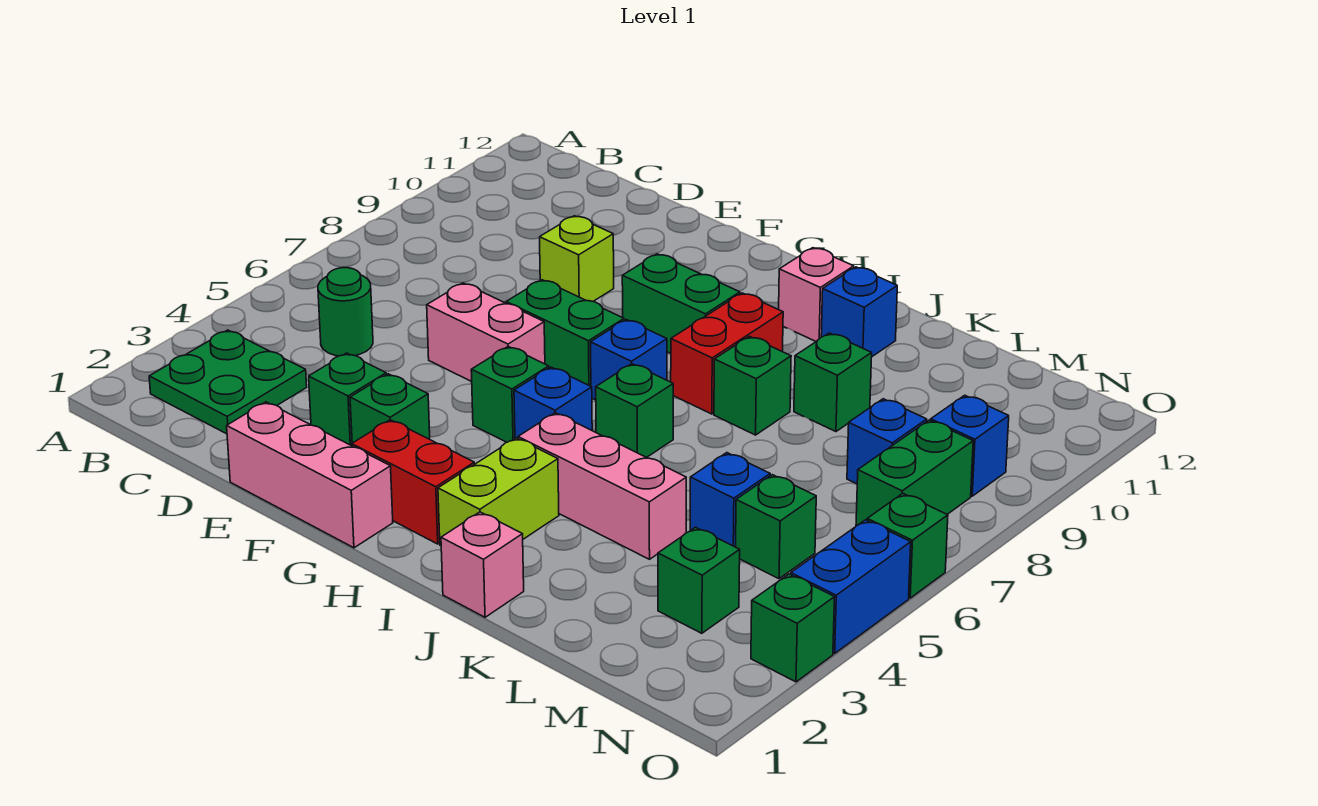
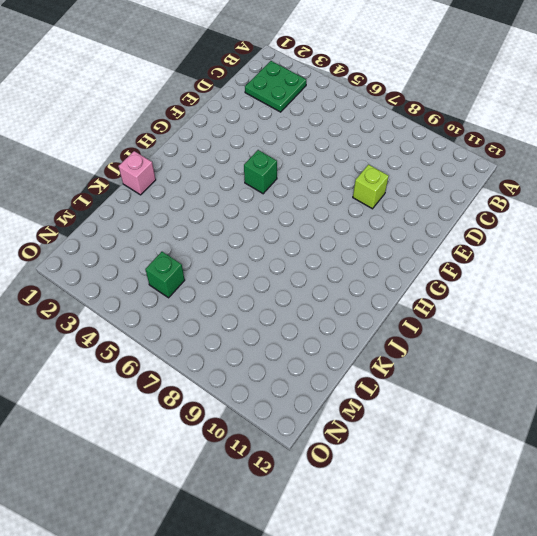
none -> green round brick C5 level 1
none -> pink brick E1:G1 level 1
none -> green brick E3 level 1
none -> pink brick E6:F6 level 1

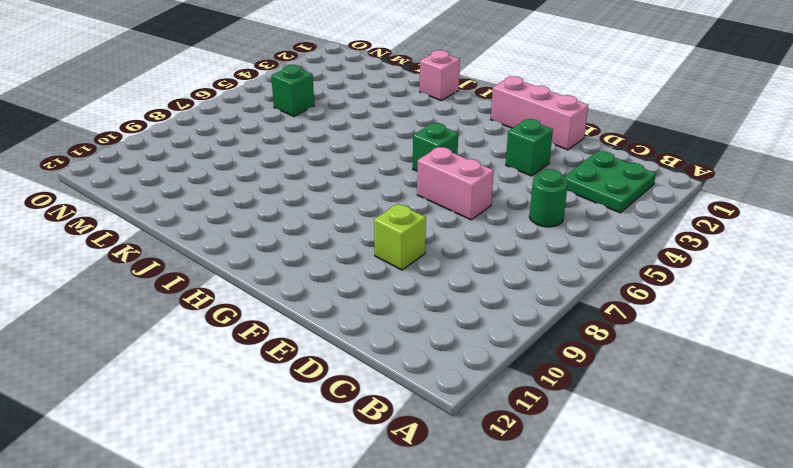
none -> green brick F3 level 1
none -> green brick F7:G7 level 1
none -> red brick G2:H2 level 1
none -> green brick G9:H9 level 1

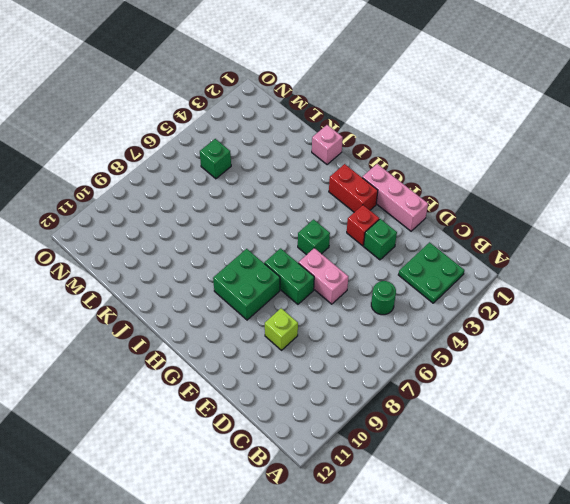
red brick F3 level 1 -> green brick F3 level 1
green brick G8:H9 level 1 -> green brick G9:H9 level 1
none -> blue brick H5 level 1
none -> blue brick H7 level 1
none -> lime brick I2:I3 level 1
none -> pink brick I4:K4 level 1

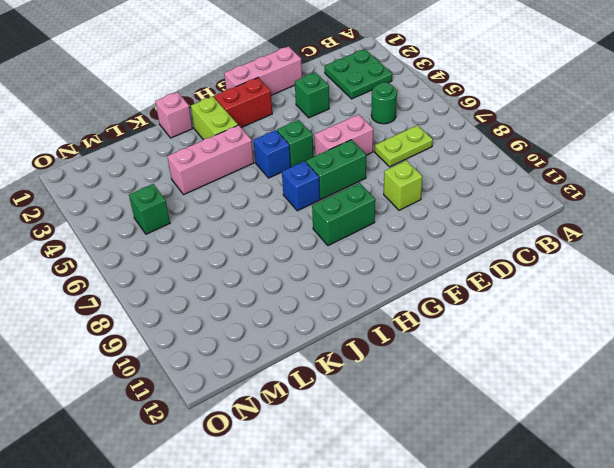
lime plate C7:D7 level 1 -> none
none -> green brick F3 level 1
none -> green brick I6 level 1
none -> red brick I8:I9 level 1
none -> pink brick I11 level 1

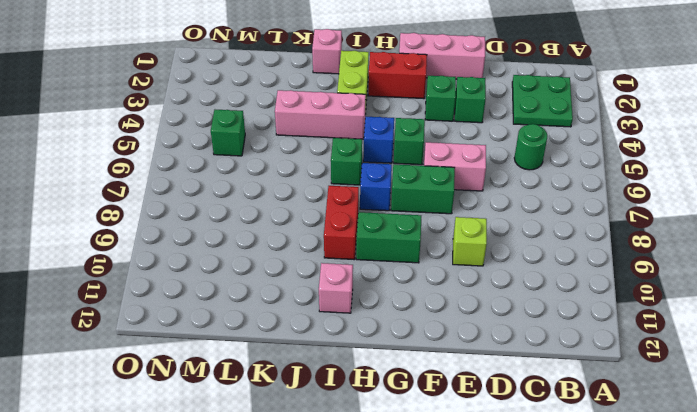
none -> green brick J8 level 1
none -> blue brick J11 level 1
none -> green brick K9 level 1
none -> blue brick L5 level 1

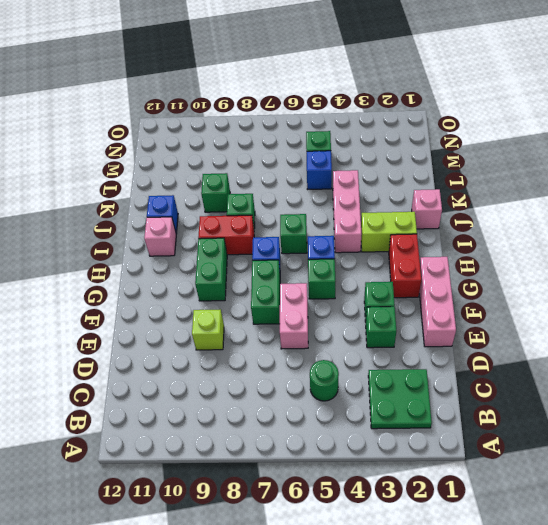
none -> green brick M3 level 1
none -> blue brick M8 level 1
none -> green brick N7:N8 level 1
none -> blue brick N9 level 1

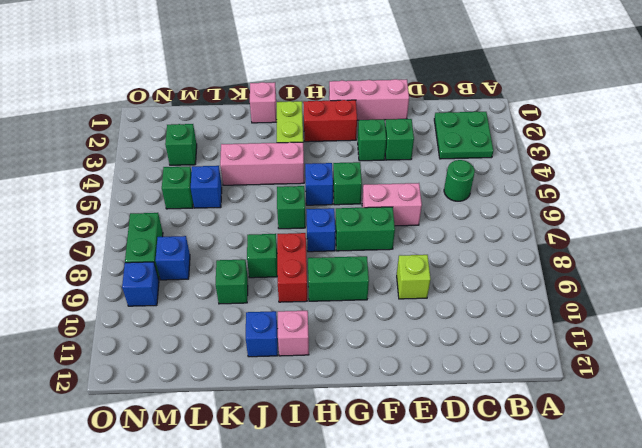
none -> green brick O3 level 1
none -> blue brick O4:O5 level 1
none -> green brick O6 level 1

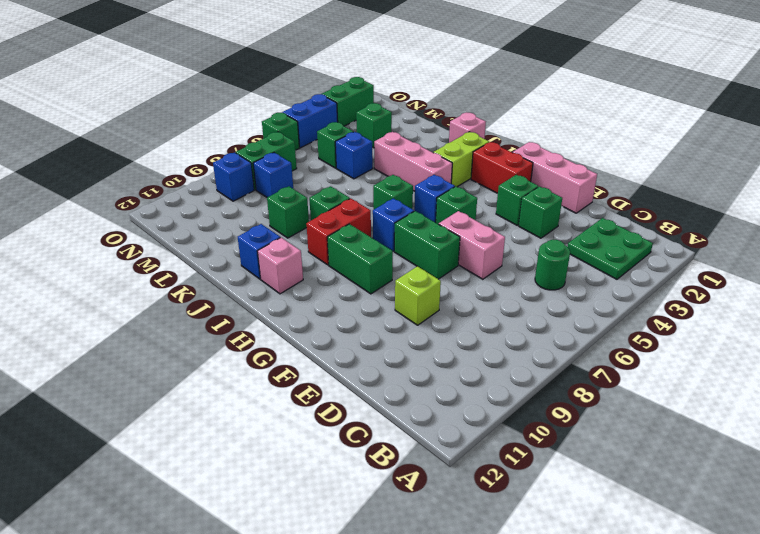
green brick O2:O3 level 1 -> green brick O3 level 1

